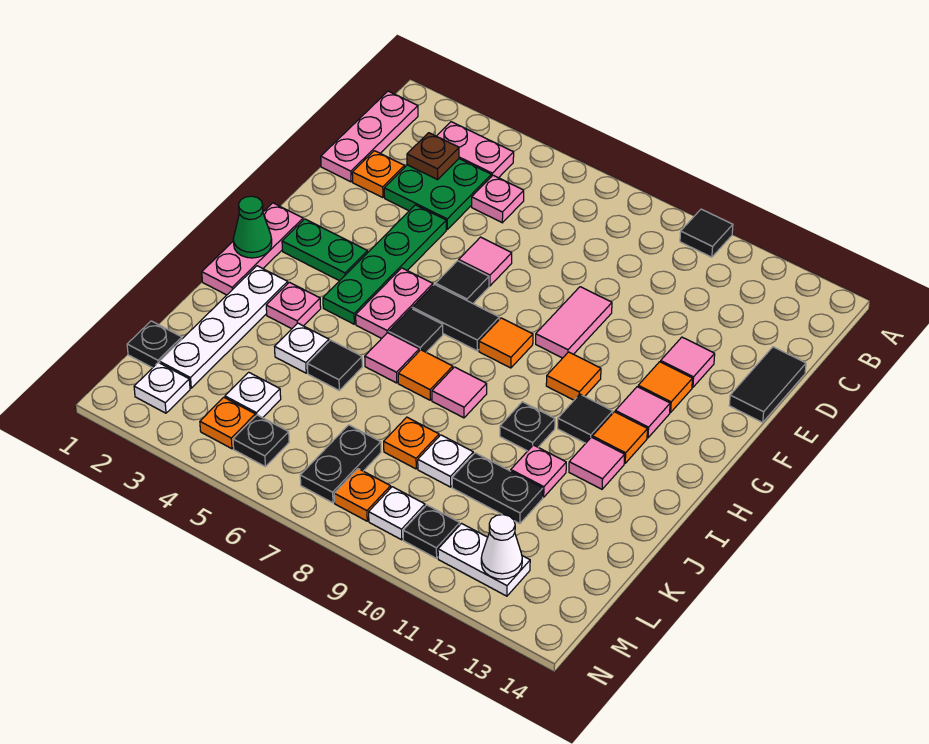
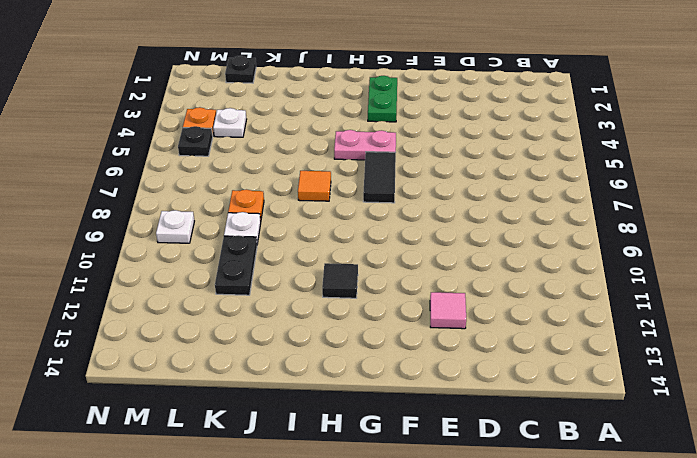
none -> black tile A10 level 1
none -> pink plate B1:D1 level 1
none -> pink plate B3:B4 level 1
none -> green plate C3:D4 level 1

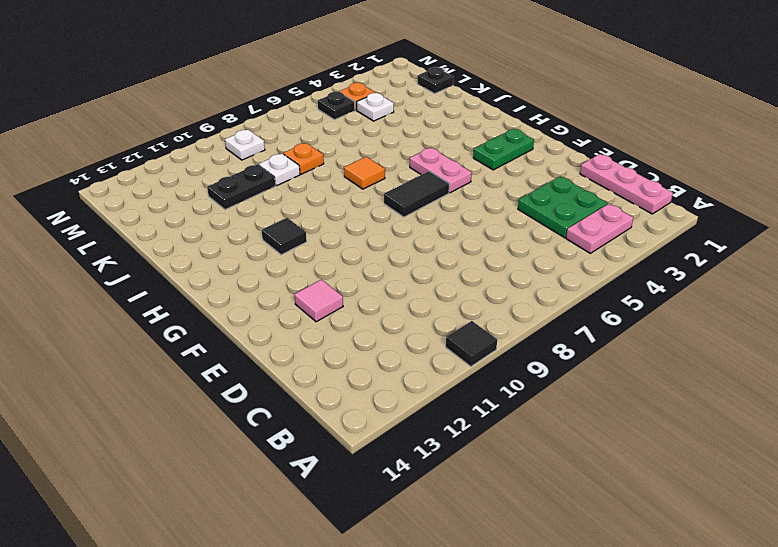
none -> pink plate C5 level 1
none -> orange plate D2 level 1
none -> black tile D14:E14 level 1
none -> green plate E4:H4 level 1

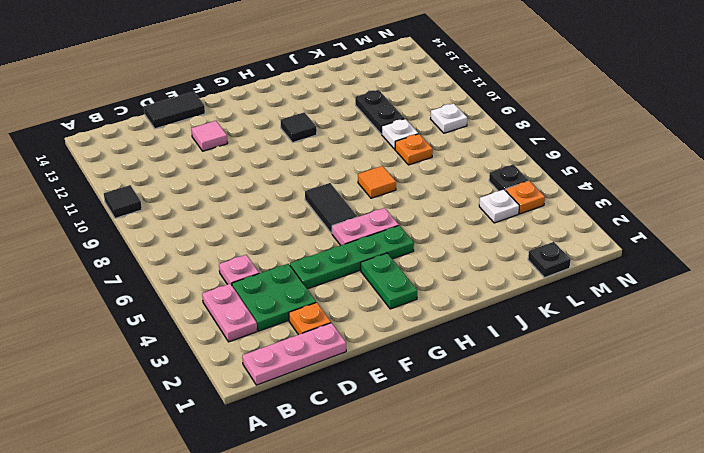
none -> pink tile E6 level 1
none -> pink tile E9:F9 level 1
none -> black tile F6 level 1
none -> orange tile F12 level 1

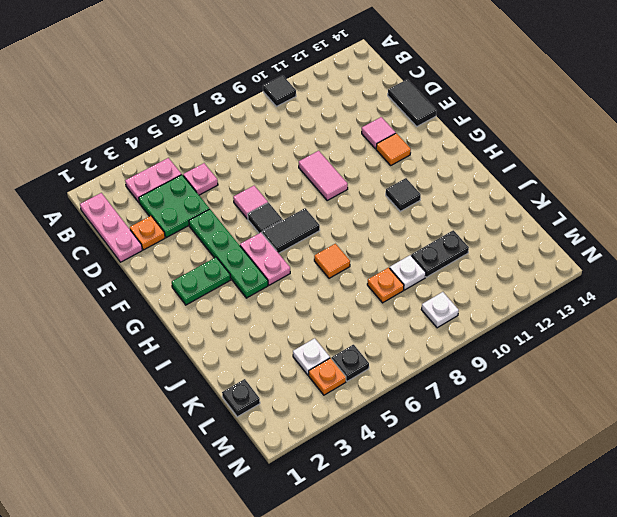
none -> pink plate G1:I1 level 1
none -> orange tile G8 level 1
none -> orange tile G10 level 1
none -> pink tile G12 level 1

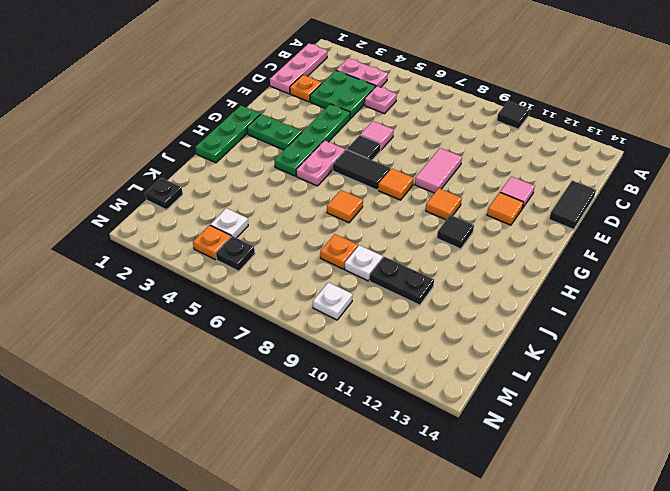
green plate G1:I1 level 1 -> pink plate G1:I1 level 1
none -> pink tile G12 level 1
none -> black tile H6 level 1
none -> orange tile H12 level 1
none -> white plate I2:L2 level 1

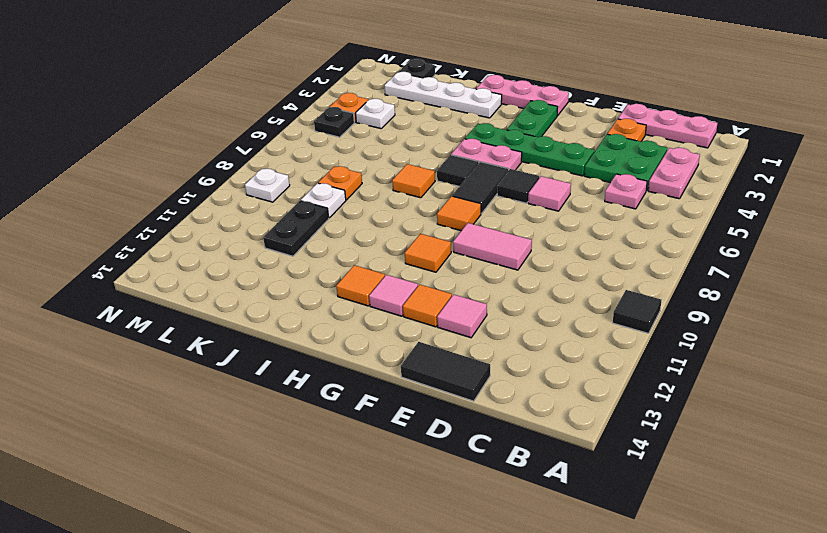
none -> black tile H11 level 1
none -> pink plate I3 level 1
none -> pink tile I6 level 1
none -> pink tile I8 level 1

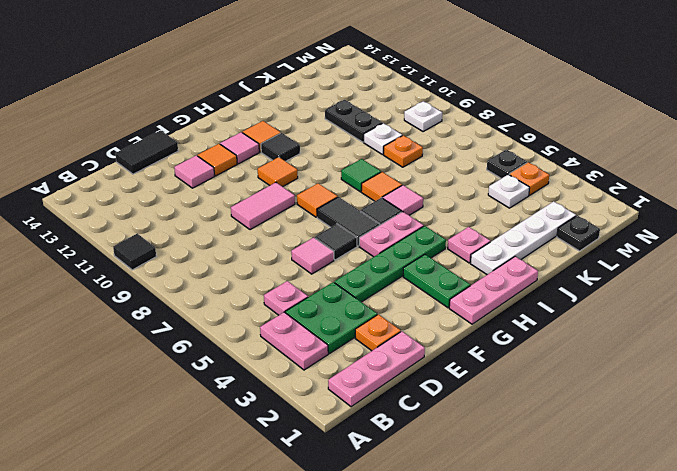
green tile I8 level 1 -> pink tile I8 level 1
none -> black plate I10 level 1
none -> pink tile I12 level 1
none -> white plate J4 level 1
none -> black tile J5 level 1

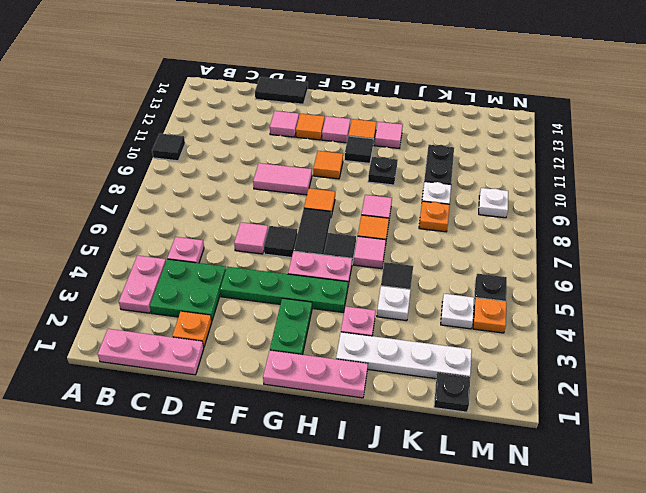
none -> pink plate J11 level 1
none -> black plate L7:M7 level 1
none -> white plate M2 level 1
none -> orange plate M8 level 1

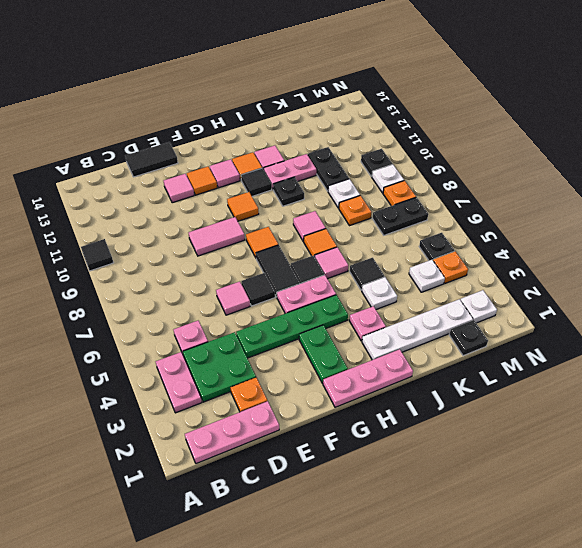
pink plate I11:J11 level 1 -> pink plate J11 level 1
none -> white plate M11:M12 level 1
none -> brown plate C3 level 2
none -> green cone H1 level 2
none -> white cone M12 level 2

